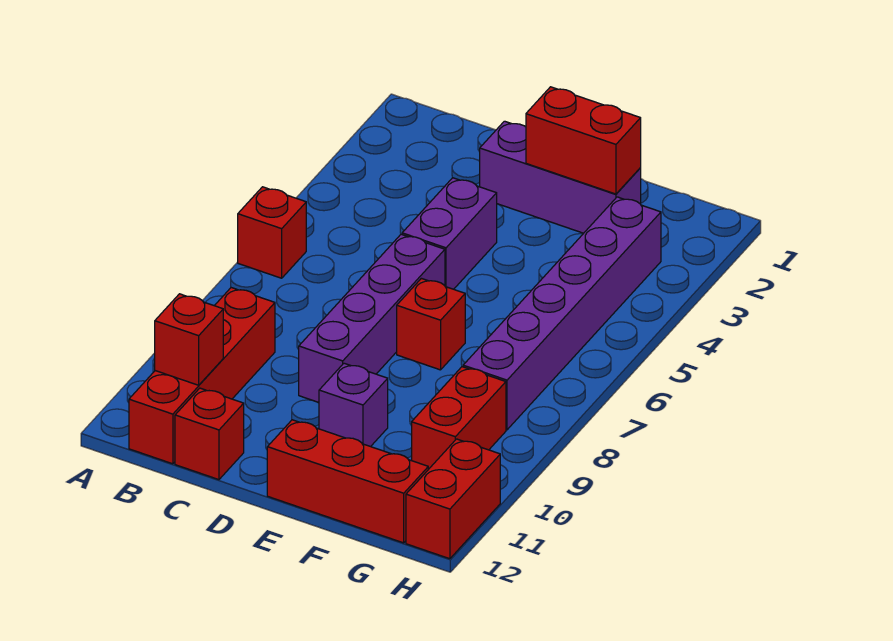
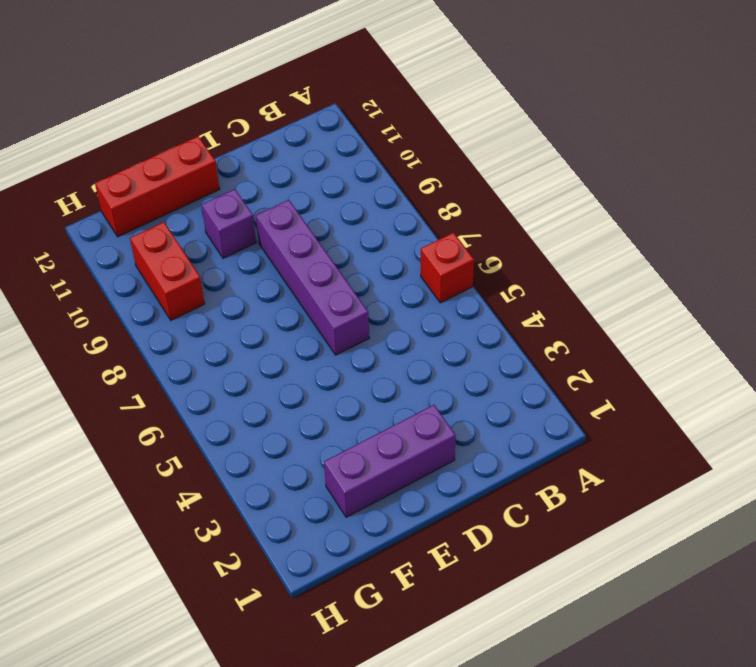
none -> red brick B9:B12 level 1
none -> red brick C12 level 1
none -> purple brick D4:D5 level 1

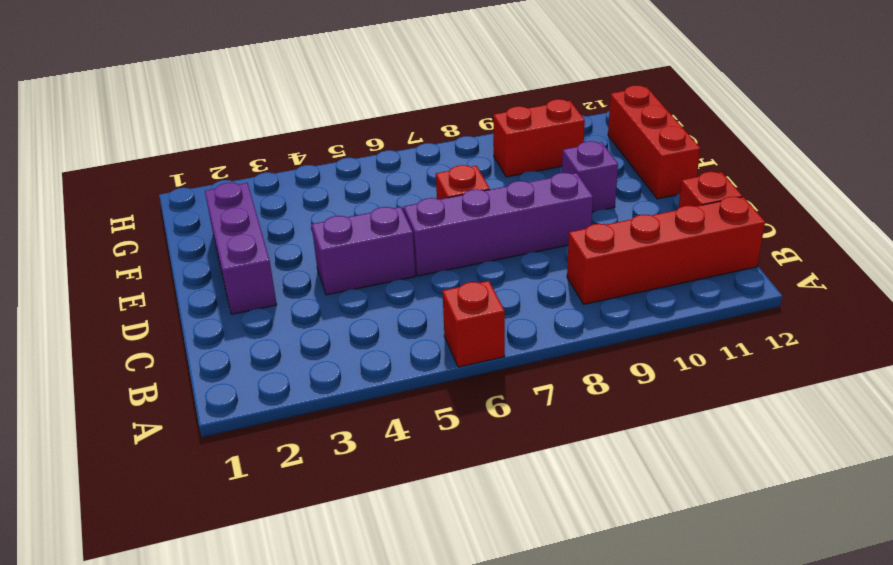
none -> purple brick G3:G8 level 1
none -> red brick H11:H12 level 1
none -> red brick B11 level 2

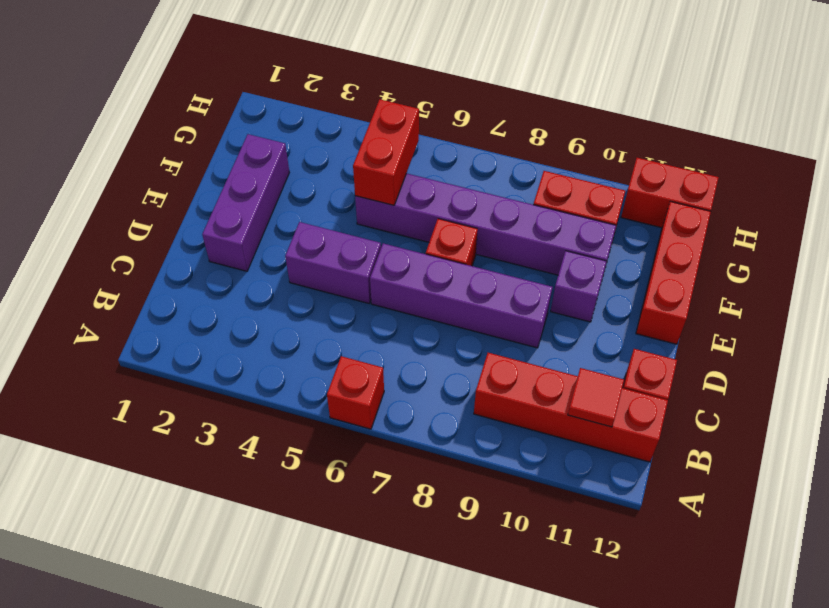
red tile B11 level 2 -> red brick B11 level 2
purple brick F5:F10 level 1 -> purple brick G3:G8 level 1
red brick F5:G5 level 2 -> red brick E2:F2 level 2

